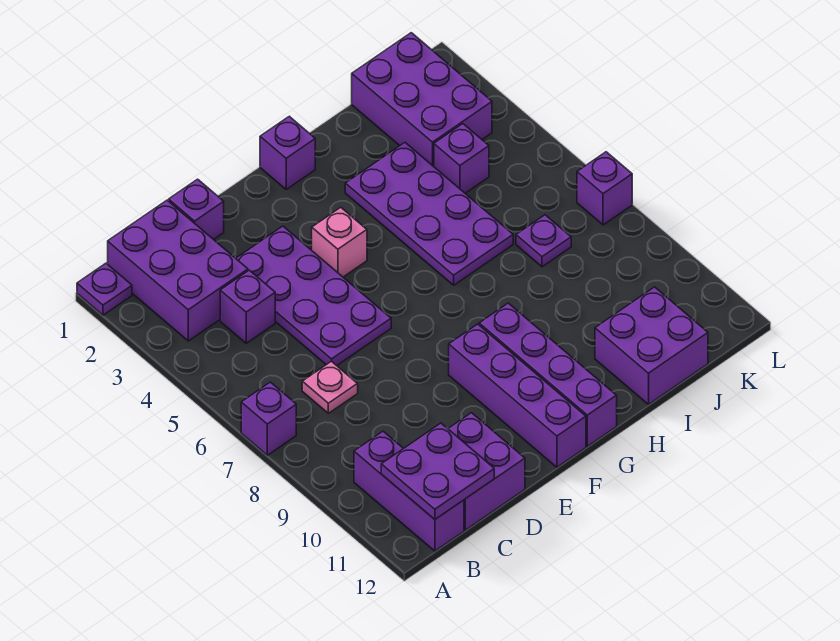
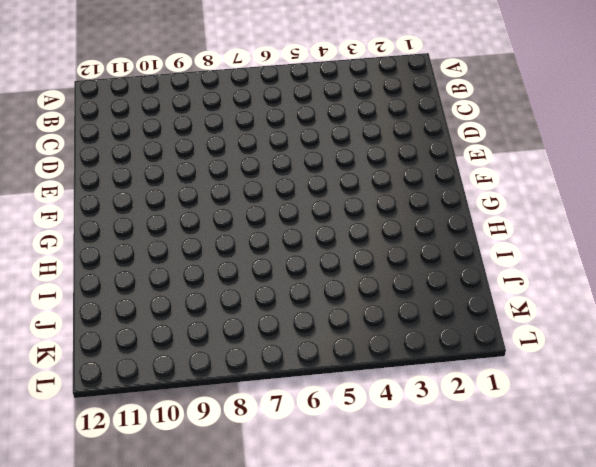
none -> purple plate A1 level 1
none -> purple brick A7 level 1
none -> purple brick B1:C3 level 1

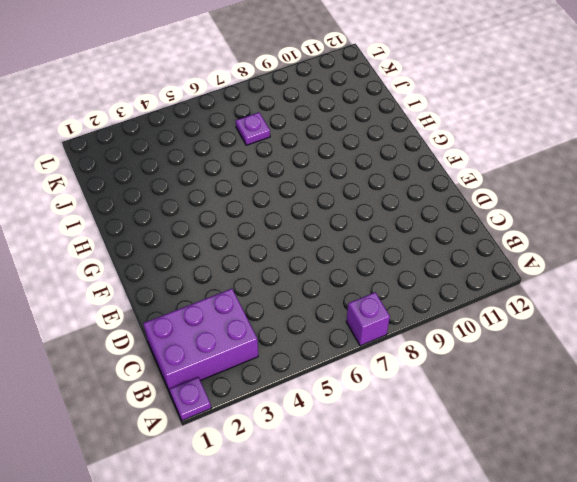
none -> purple brick B10:B12 level 1
none -> purple brick C4 level 1
none -> pink plate C7 level 1

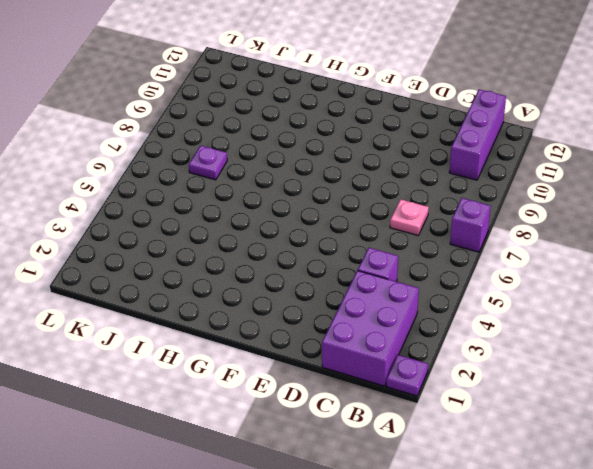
none -> purple brick C11:D12 level 1
none -> purple brick D1 level 1
none -> purple plate D3:E6 level 1

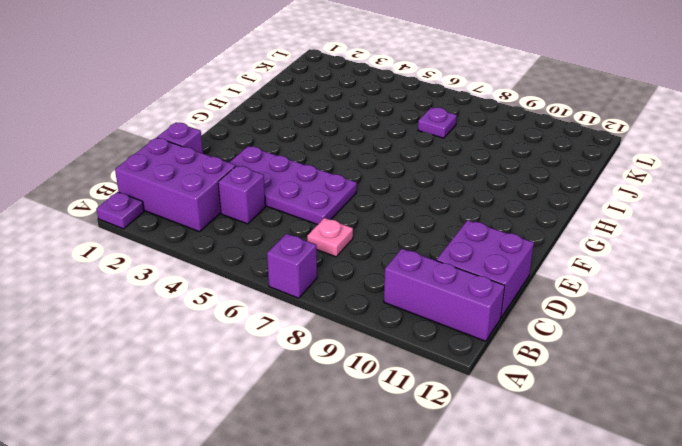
none -> pink brick F4 level 1
none -> purple brick F9:F12 level 1
none -> purple brick G1 level 1

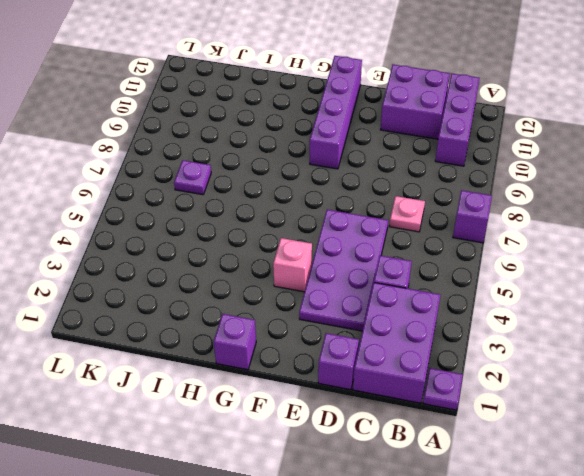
none -> purple brick G9:G12 level 1
none -> purple plate H3:I6 level 1
none -> purple brick I11:J12 level 1

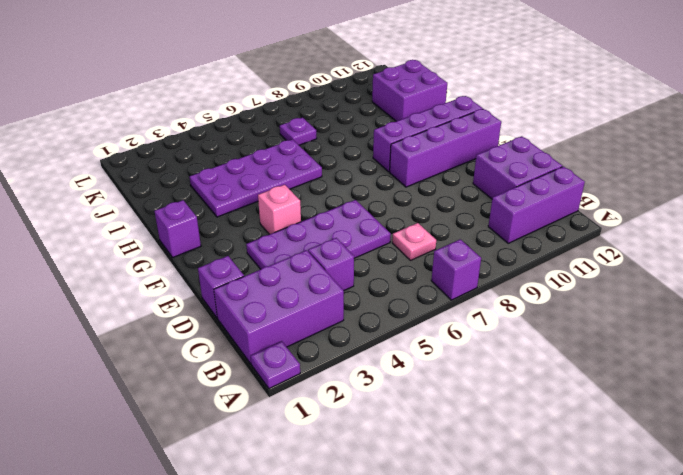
none -> purple brick J1:K3 level 1
none -> purple brick J4 level 1
none -> purple brick L7 level 1

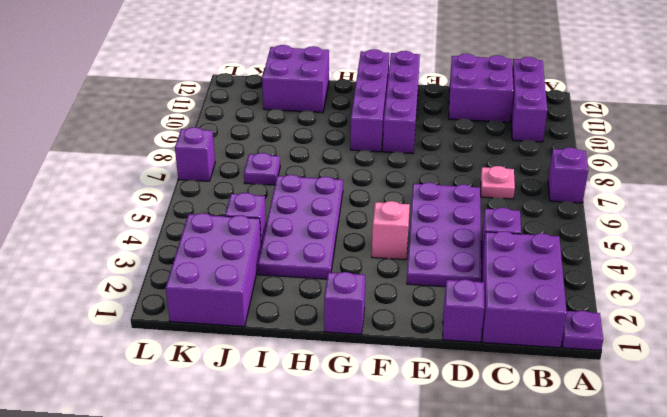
none -> purple plate B11:C12 level 2

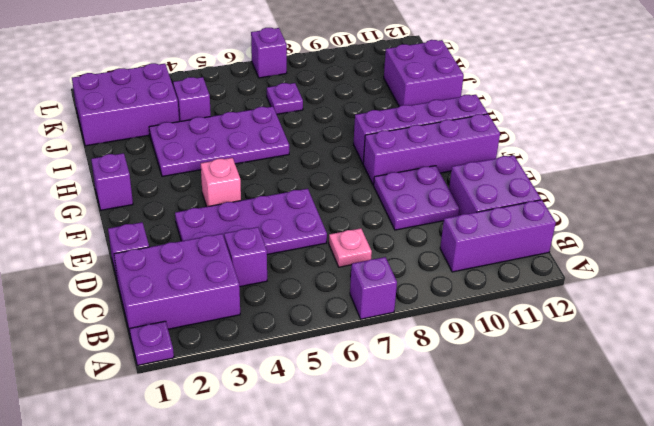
purple plate D9:E10 level 1 -> purple plate B11:C12 level 2

